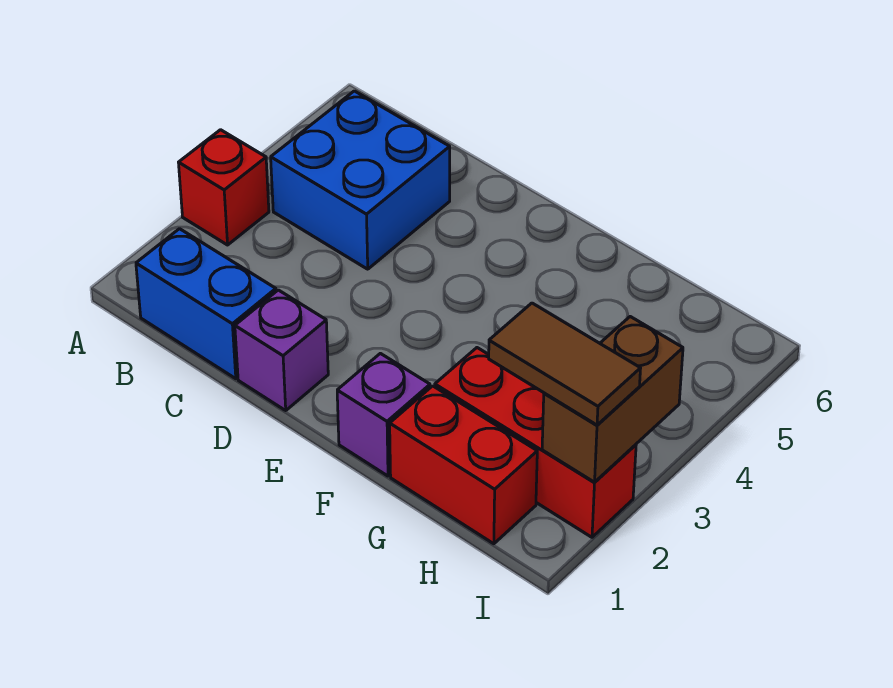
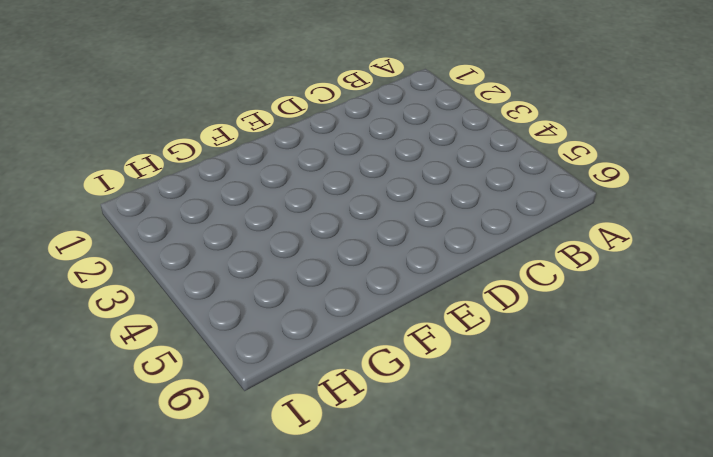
none -> red brick A3 level 1
none -> blue brick B1:C1 level 1

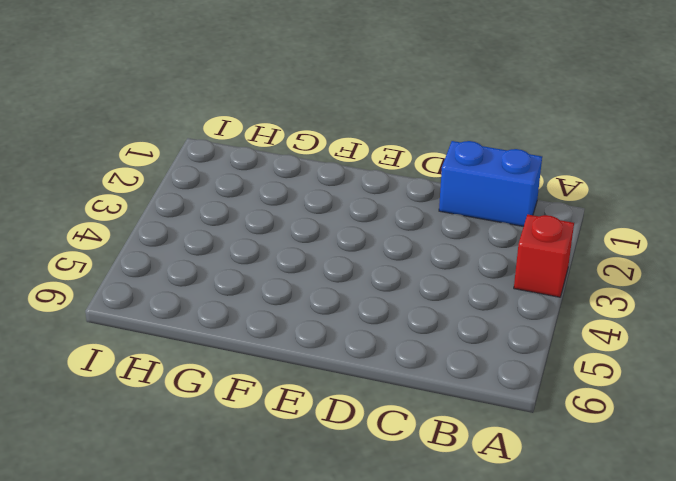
none -> blue brick B4:C5 level 1
none -> purple brick D1 level 1

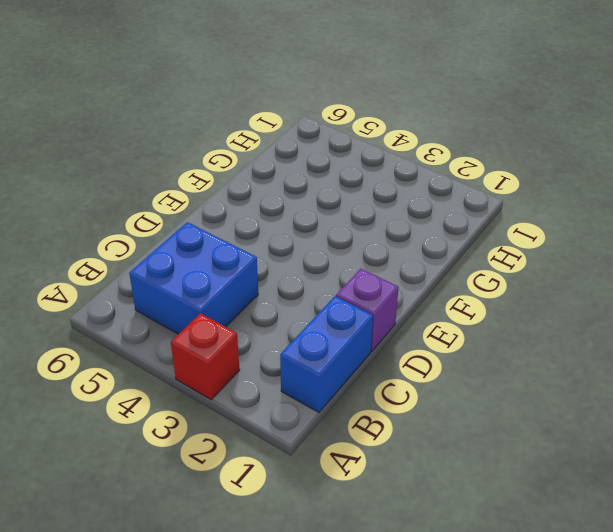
none -> purple brick F1 level 1
none -> red brick G1:H1 level 1

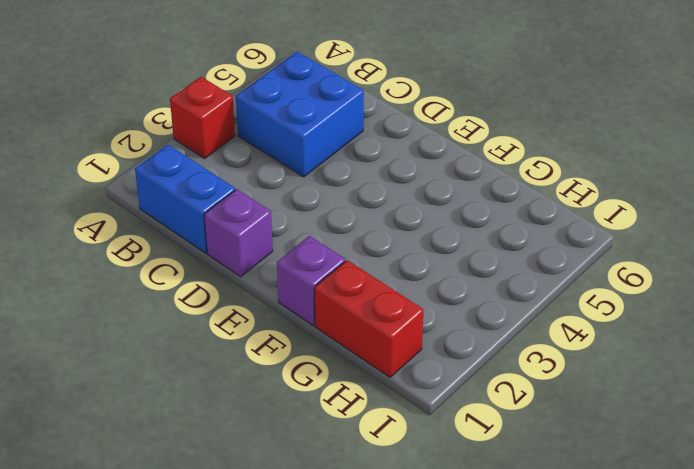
none -> red brick G2:I2 level 1
none -> brown brick I2:I3 level 2

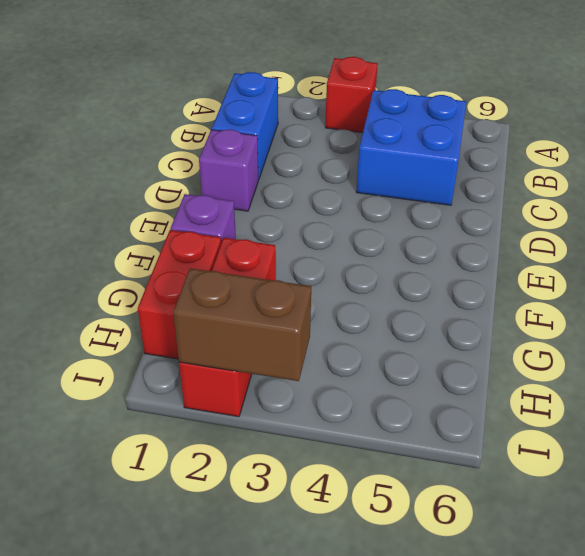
none -> brown tile H2:I2 level 3

